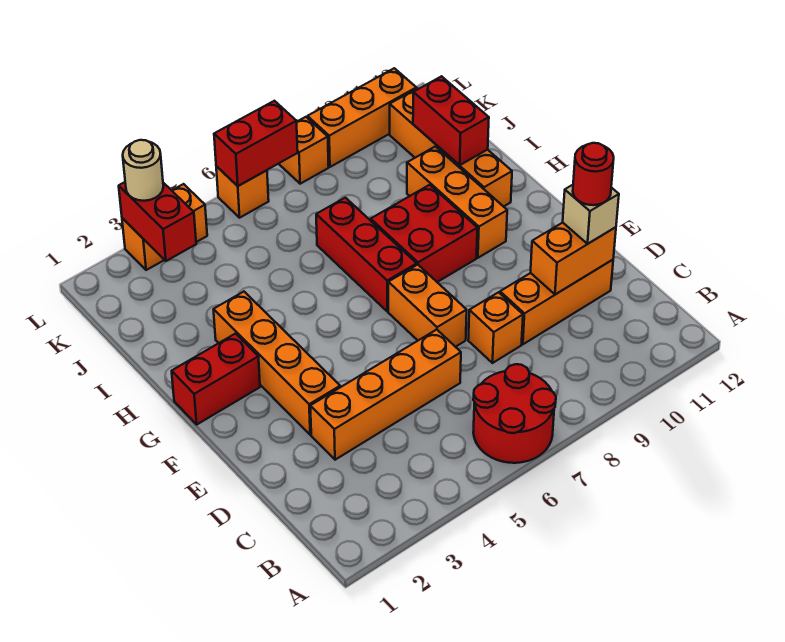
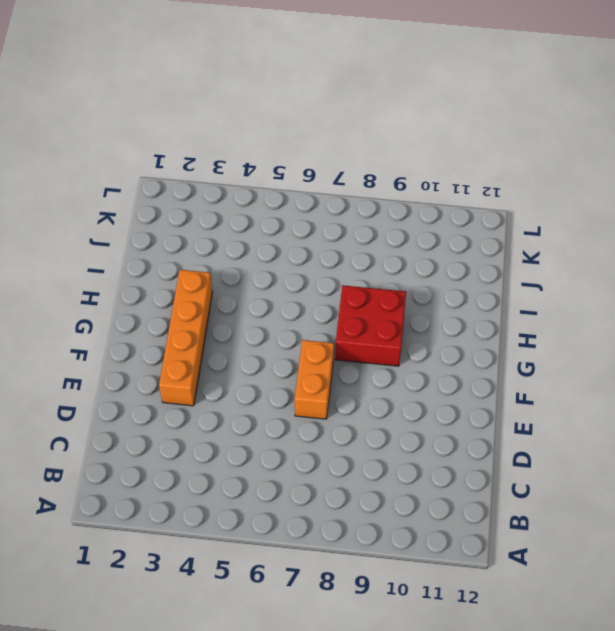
none -> red round brick A6:B7 level 1
none -> orange brick D3:D6 level 1
none -> orange brick D8 level 1

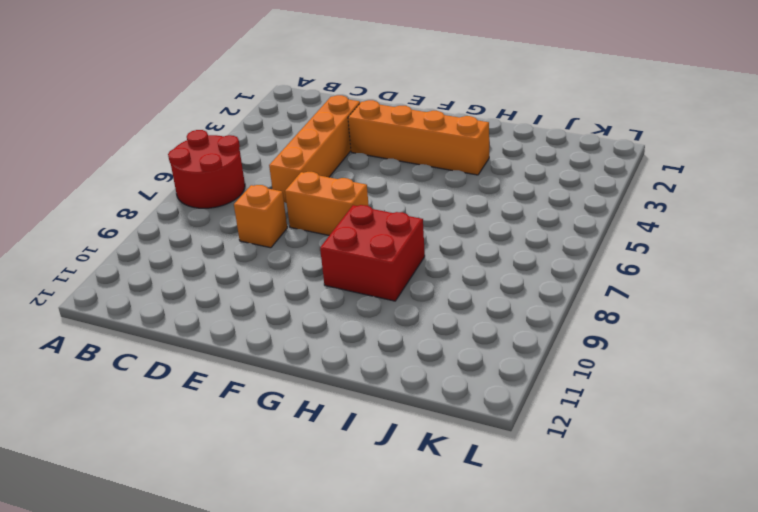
none -> orange brick D9:D11 level 1
none -> red brick G1:G2 level 1
none -> red brick G7:I7 level 1

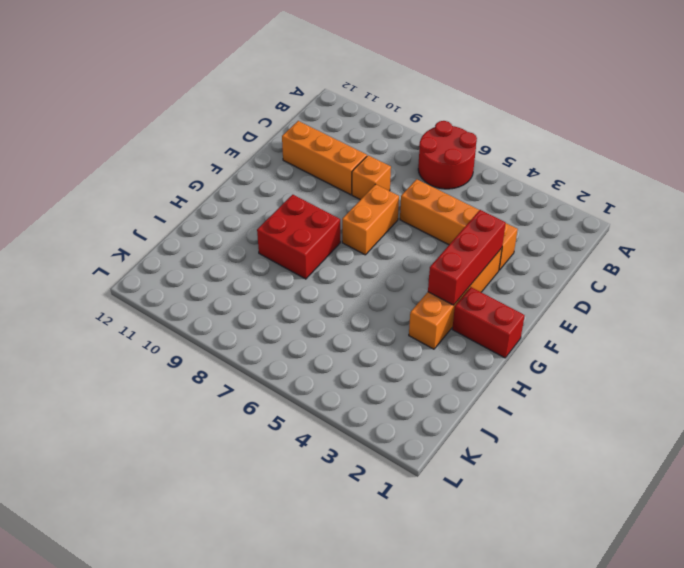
red brick E3:G3 level 2 -> red brick G7:I7 level 1
none -> orange brick G10:I10 level 1
none -> orange brick H11:K11 level 1
none -> orange brick L3:L4 level 1

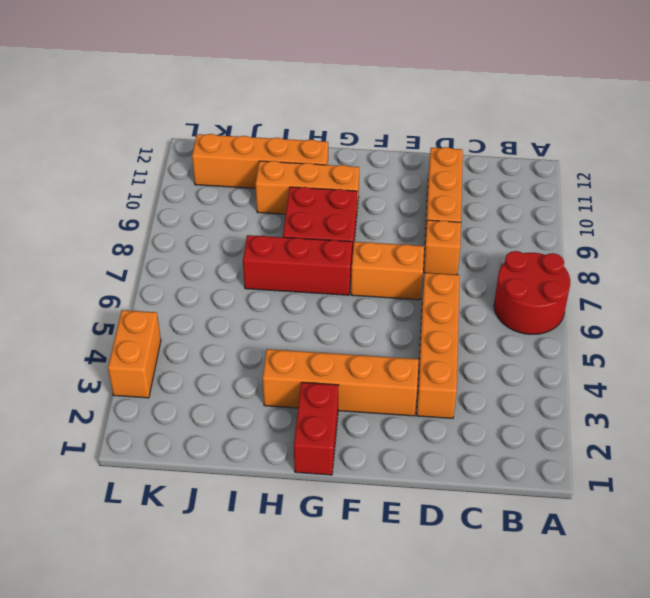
none -> orange brick L6 level 1
none -> orange brick L8 level 1
none -> orange brick L9:L11 level 1

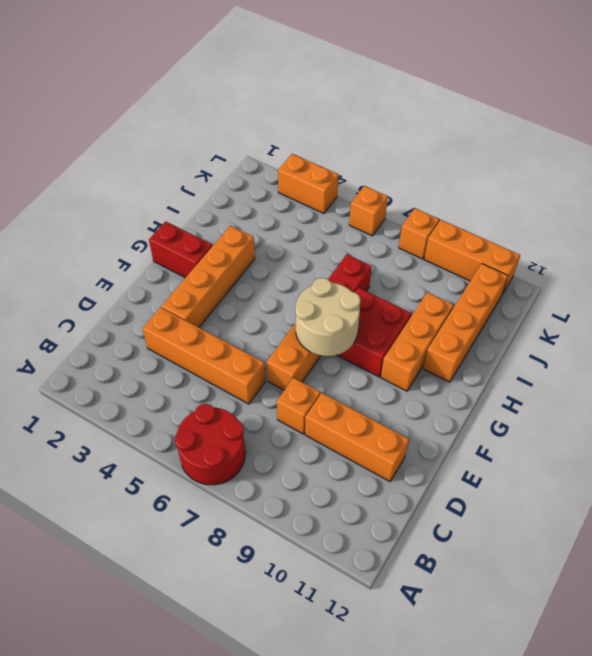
tan round brick F7:G8 level 2 -> none
none -> orange brick D10:D11 level 2
none -> red brick I11:J11 level 2
none -> red brick K3:L3 level 2

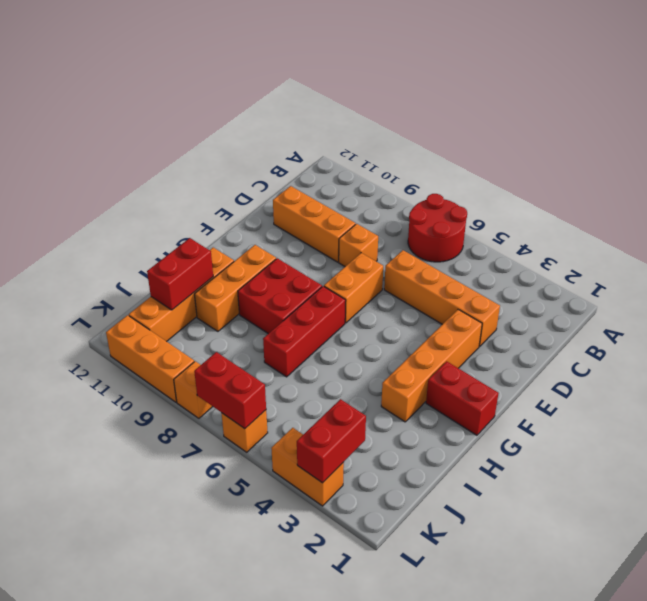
none -> orange brick D10:D11 level 2
none -> tan brick D11 level 3
none -> tan round brick L3 level 3

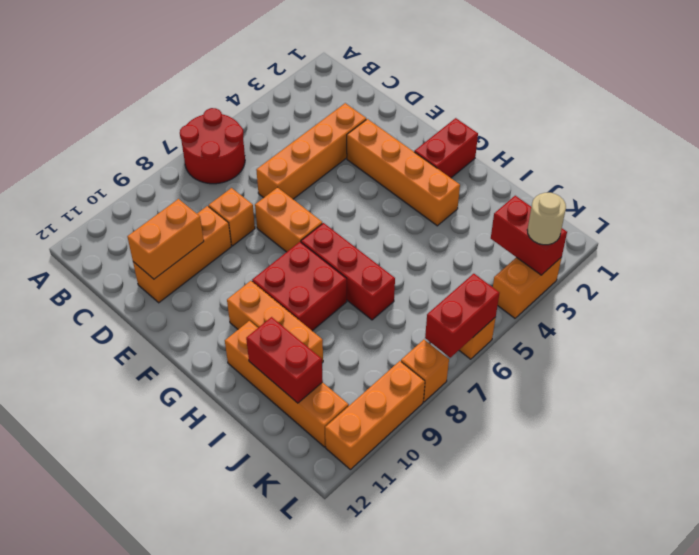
none -> tan brick D11 level 3
none -> red round brick D11 level 4

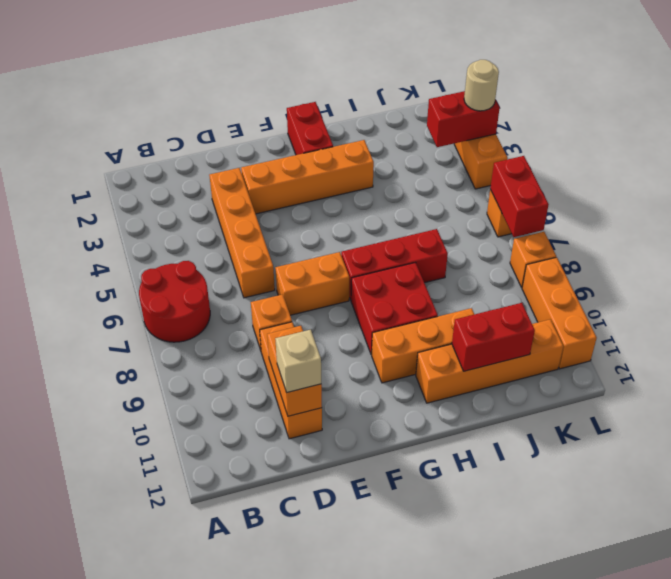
none -> red round brick D11 level 4

